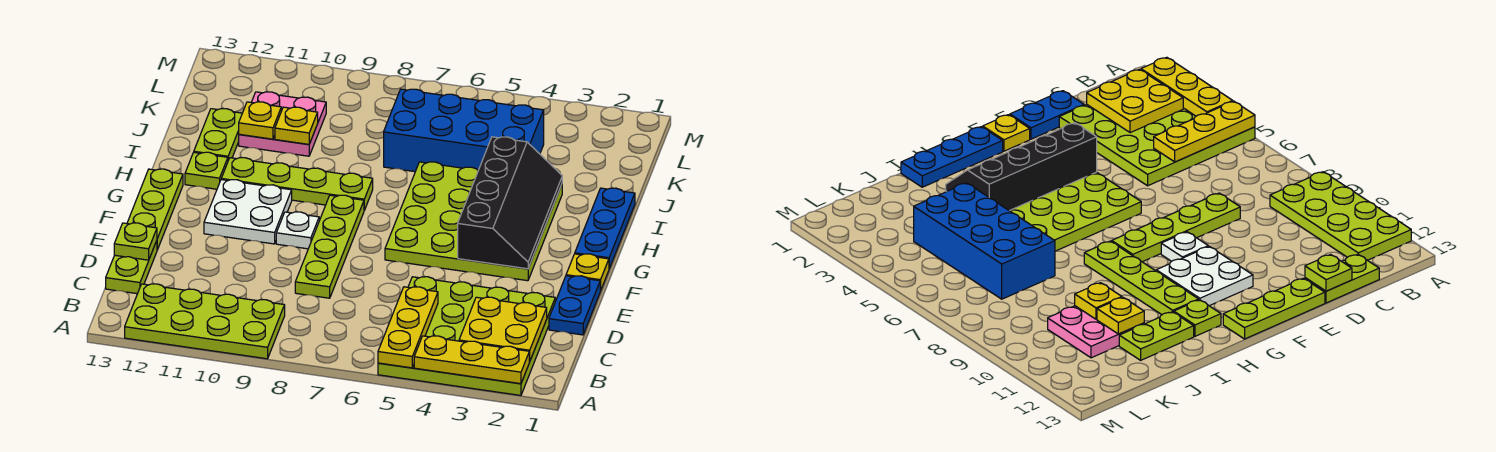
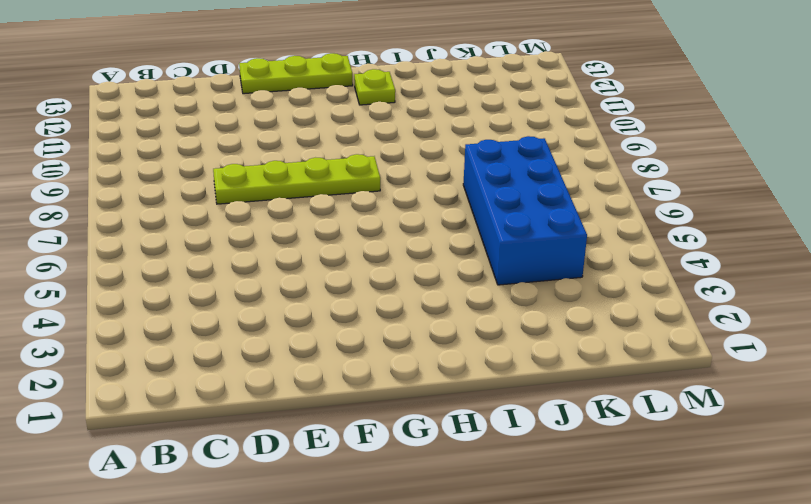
none -> lime plate A2:D5 level 1
none -> lime plate A9:B12 level 1
none -> lime plate C13:D13 level 1

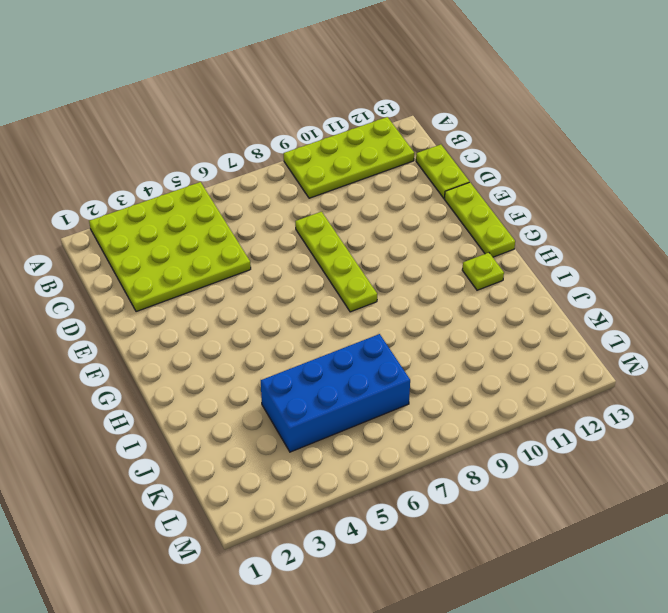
none -> blue plate D1:E1 level 1
none -> yellow plate F1 level 1
none -> lime plate F3:I6 level 1

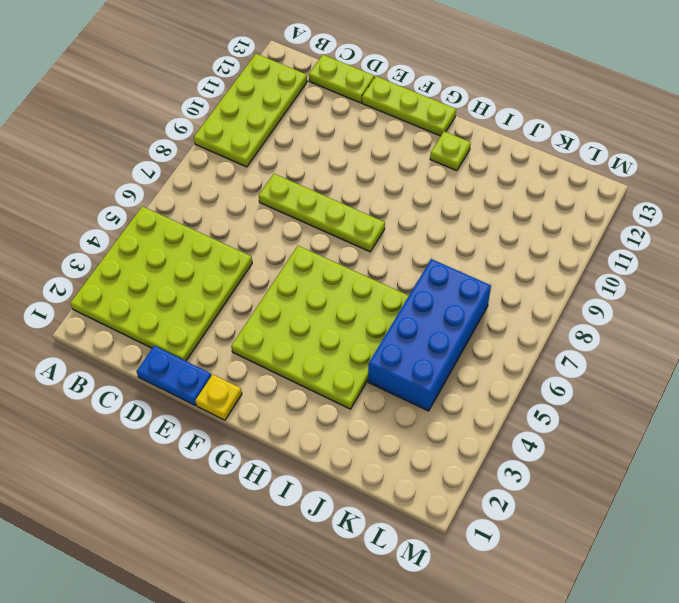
none -> white plate F9 level 1
none -> white plate F10:G11 level 1
none -> blue plate G1:I1 level 1

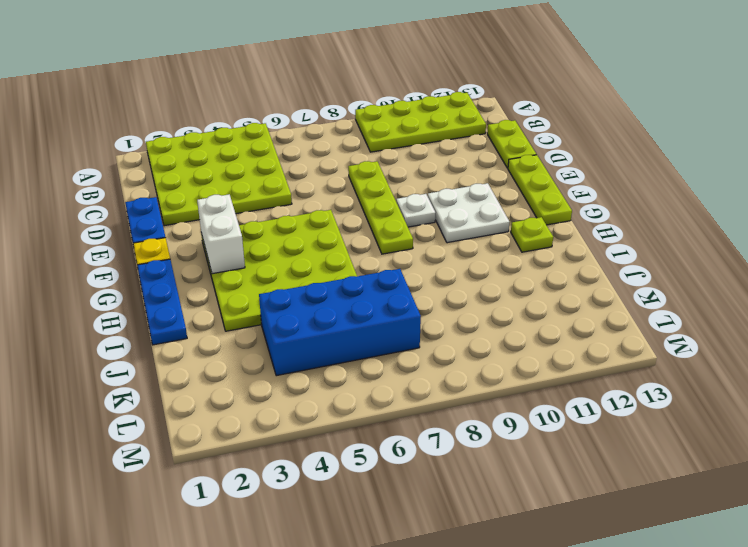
white brick F3:G3 level 2 -> black slope F3:I4 level 2 top 4
none -> lime plate H8:H11 level 1
none -> lime plate I12:J12 level 1
none -> pink plate J10:K11 level 1

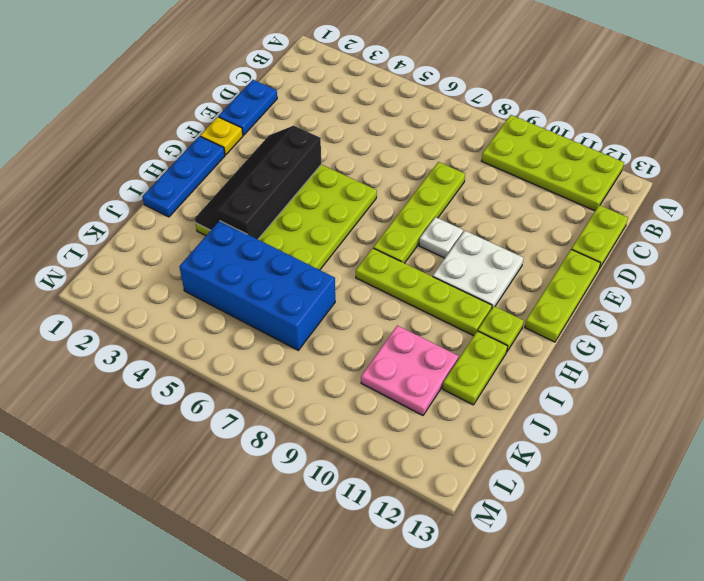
none -> lime plate A2:D5 level 1
none -> yellow plate A2:A4 level 2
none -> yellow plate A5:C5 level 2

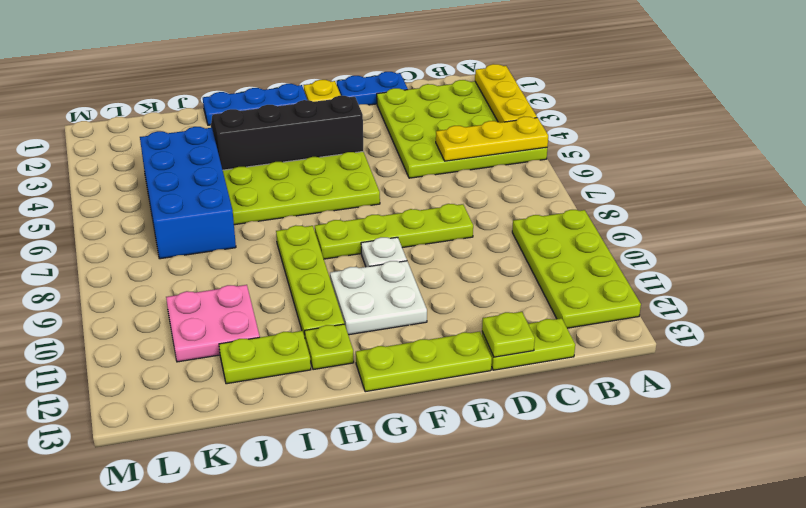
none -> yellow plate B2:C3 level 2
none -> yellow plate J10 level 2
none -> yellow plate J11 level 2

